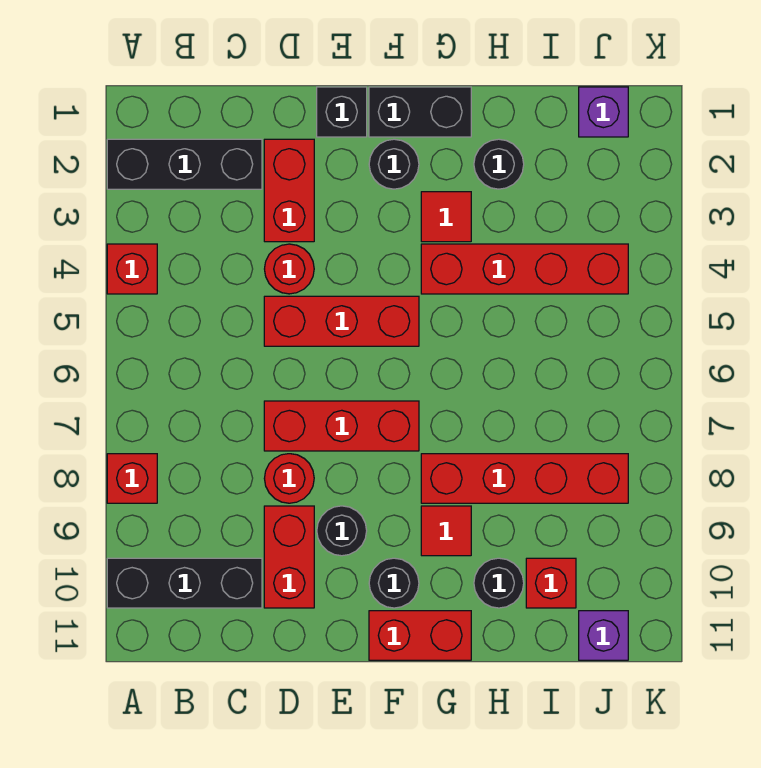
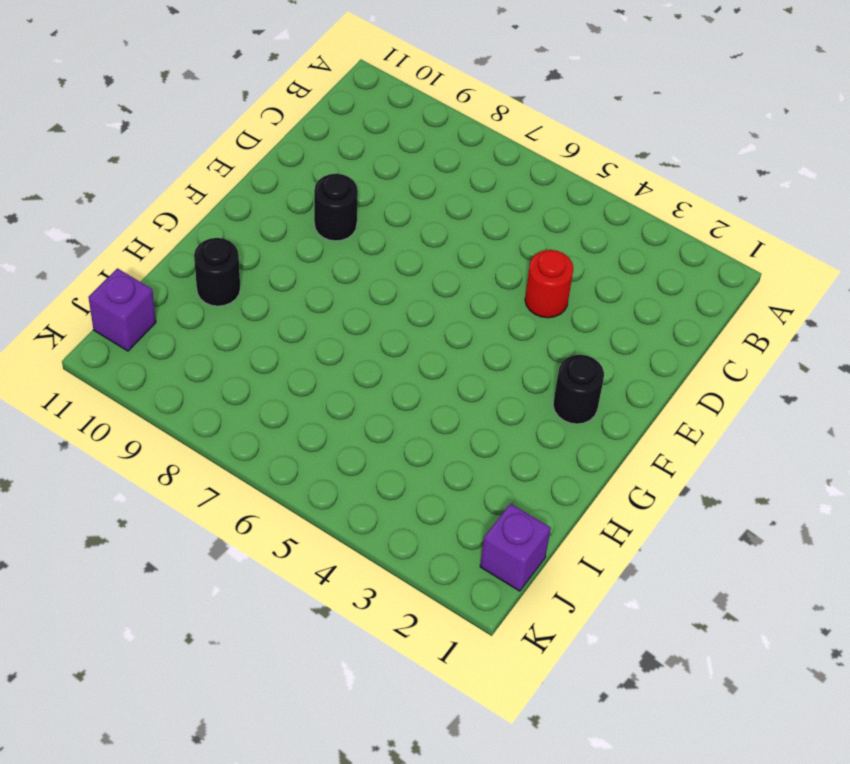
none -> black brick A2:C2 level 1
none -> red brick A4 level 1
none -> red brick A8 level 1

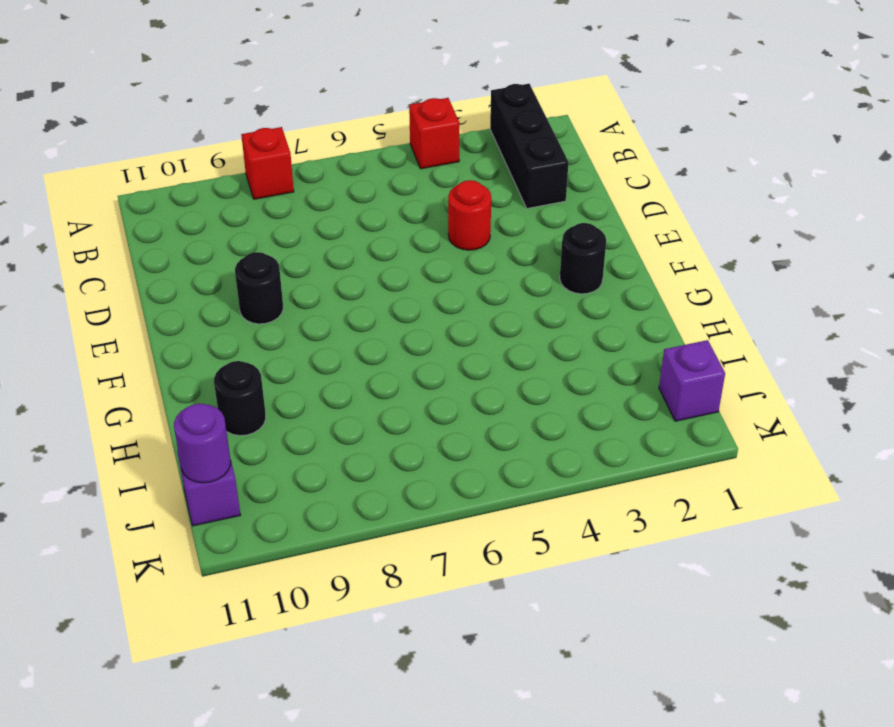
purple round brick J11 level 2 -> none
none -> black brick A10:C10 level 1
none -> red brick D2:D3 level 1
none -> red brick D5:F5 level 1

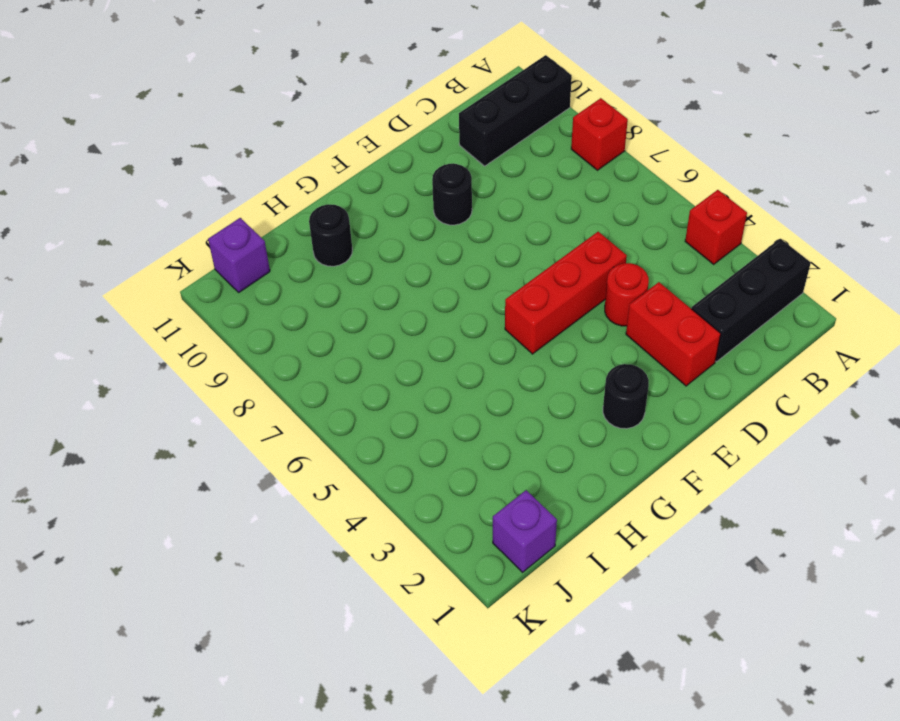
none -> red brick D7:F7 level 1
none -> red round brick D8 level 1
none -> red brick D9:D10 level 1

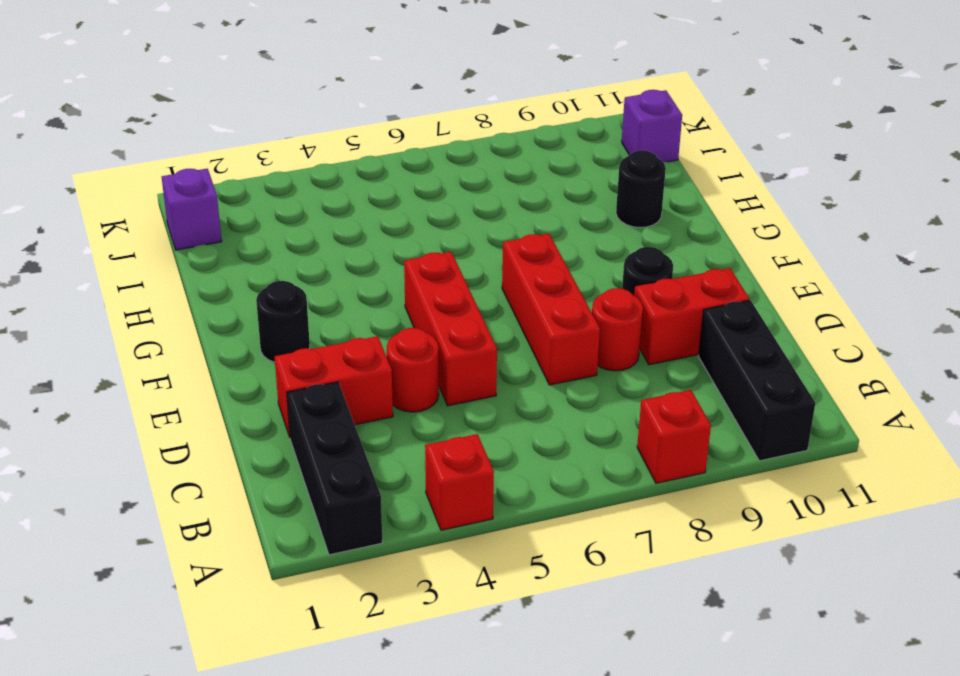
none -> black brick E1 level 1
none -> black brick F1:G1 level 1
none -> black round brick F10 level 1

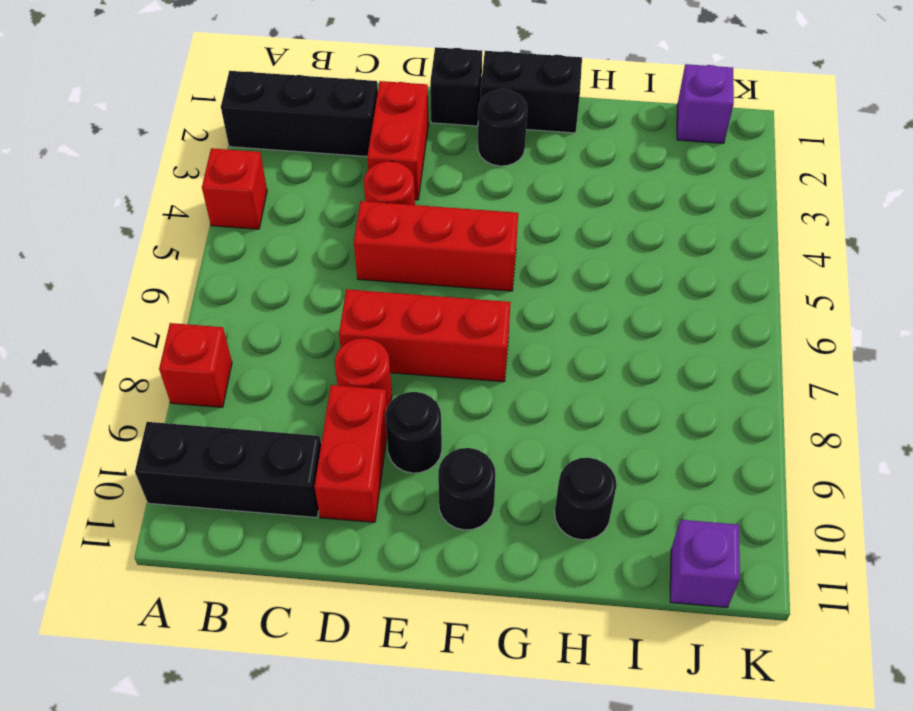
none -> red brick F11:G11 level 1
none -> red tile G3 level 1
none -> red brick G4:J4 level 1

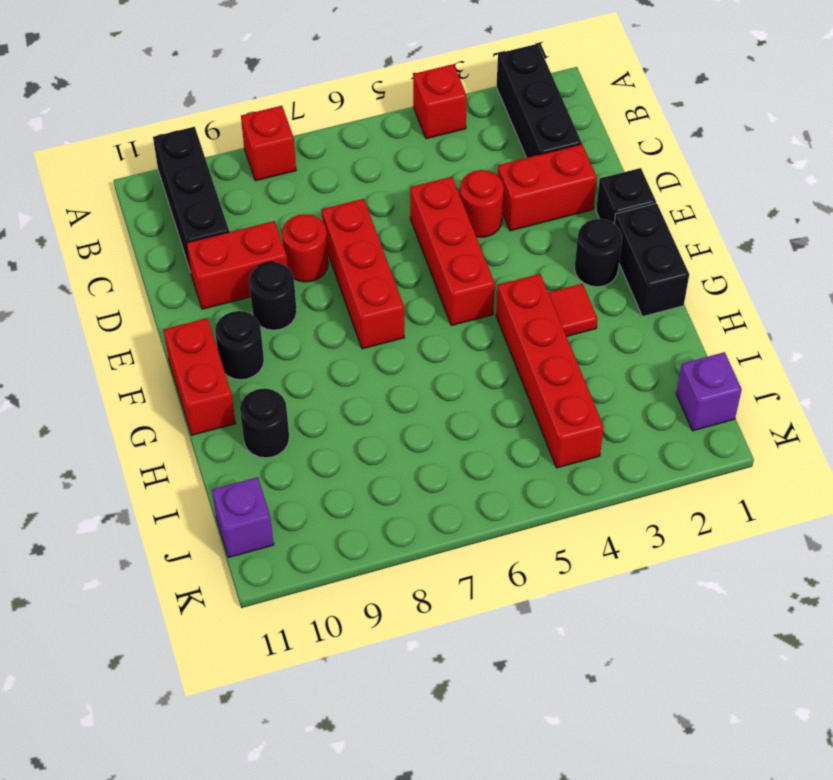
none -> red brick G8:J8 level 1
none -> red tile G9 level 1
none -> black round brick H2 level 1

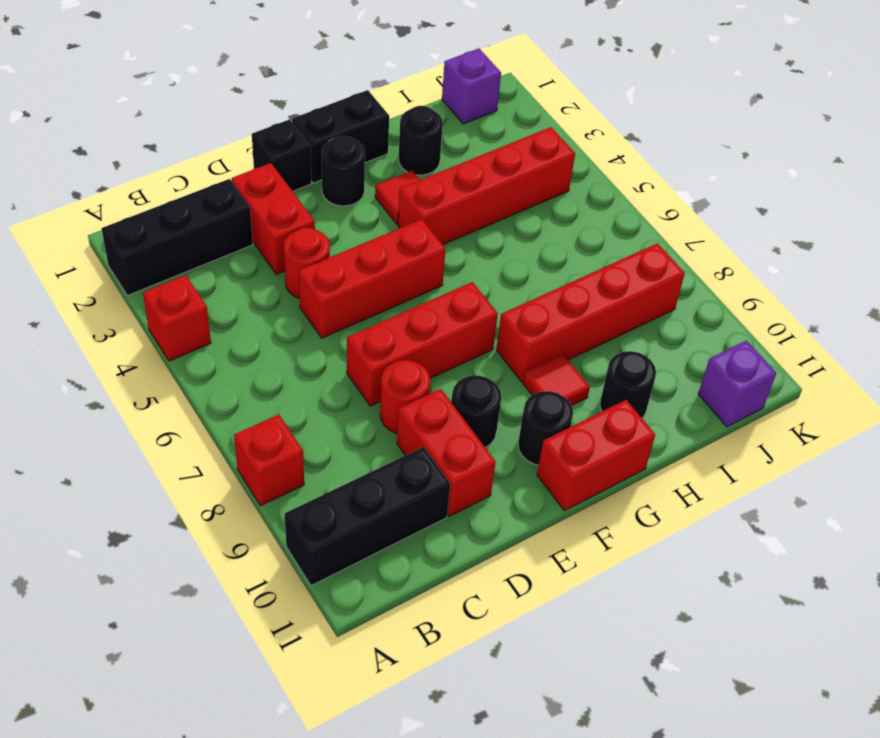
none -> red brick I10 level 1

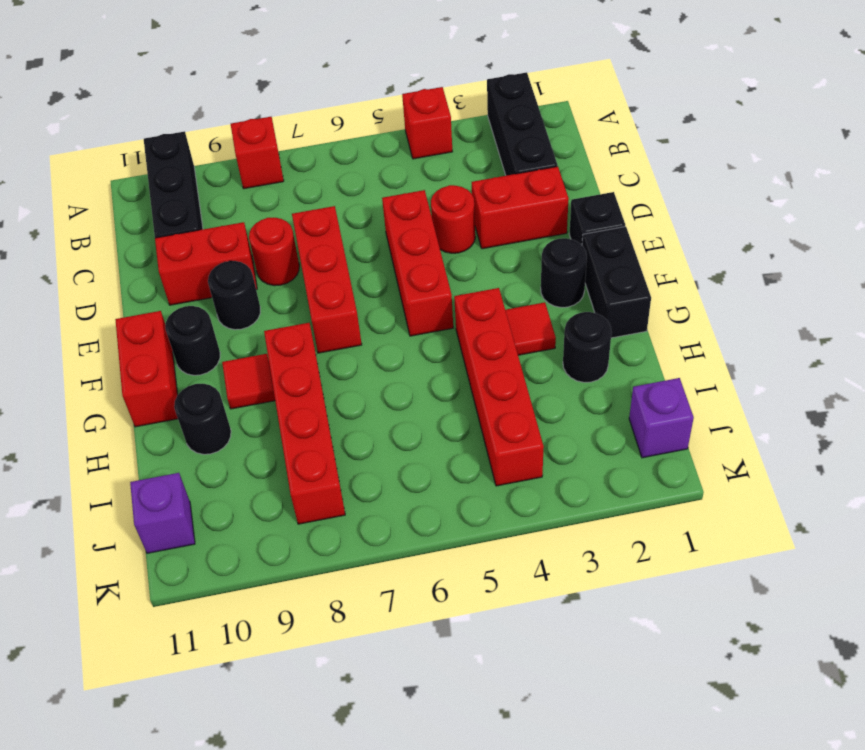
none -> red brick I10 level 1

